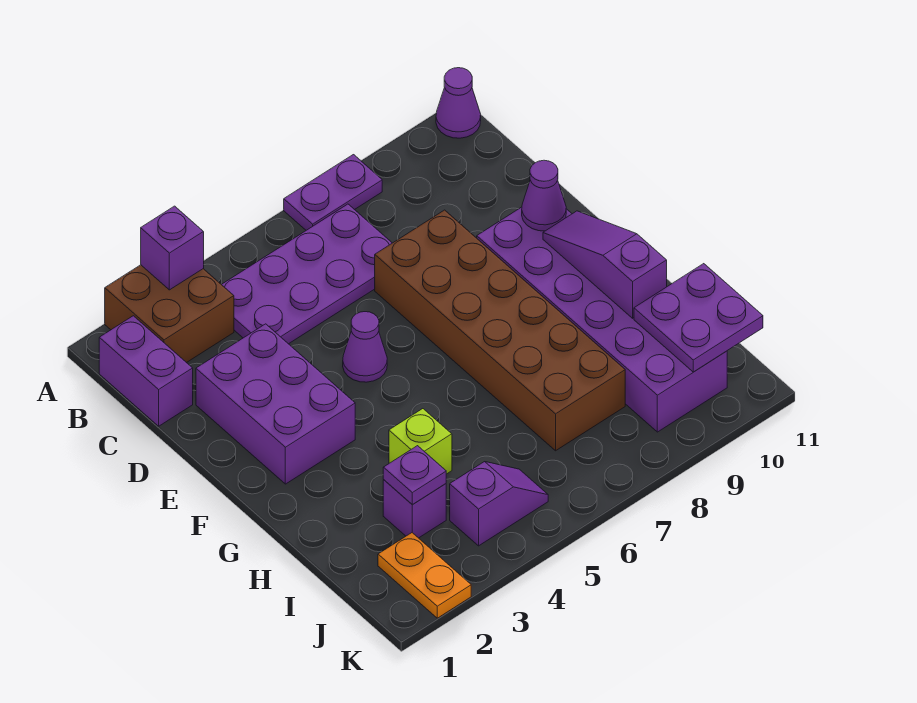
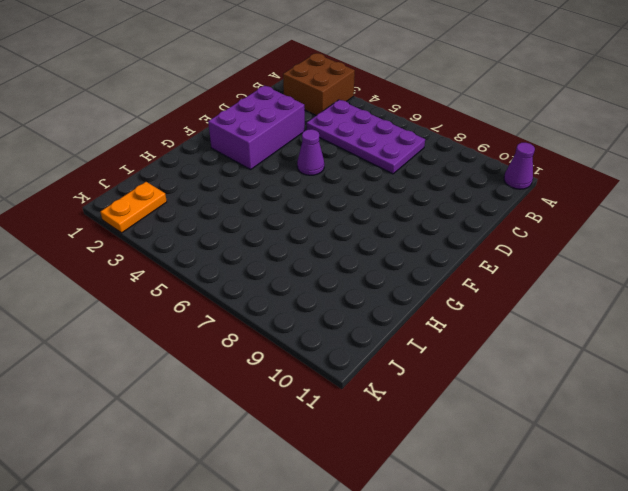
none -> purple plate A7:A8 level 1
none -> purple brick B1:C1 level 1
none -> brown brick D7:I8 level 1

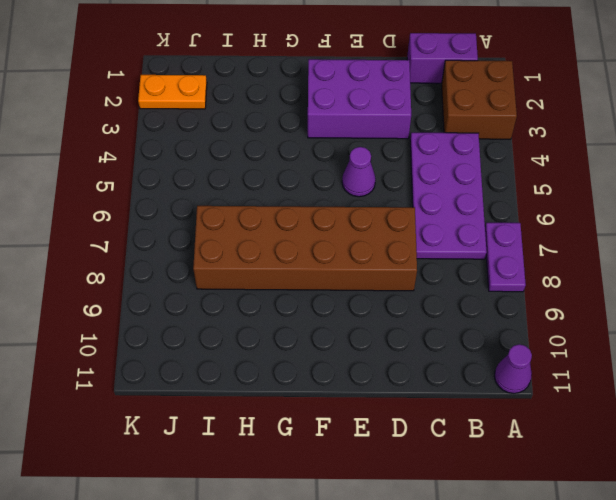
none -> purple brick E9:J10 level 1
none -> lime brick H4 level 1
none -> purple brick I3 level 1

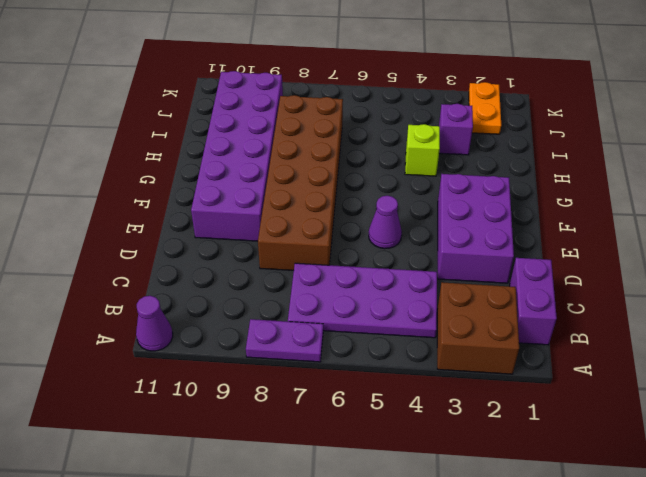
none -> purple slope J4:J5 level 1 top 4
none -> purple brick A3 level 2
none -> purple cone E10 level 2

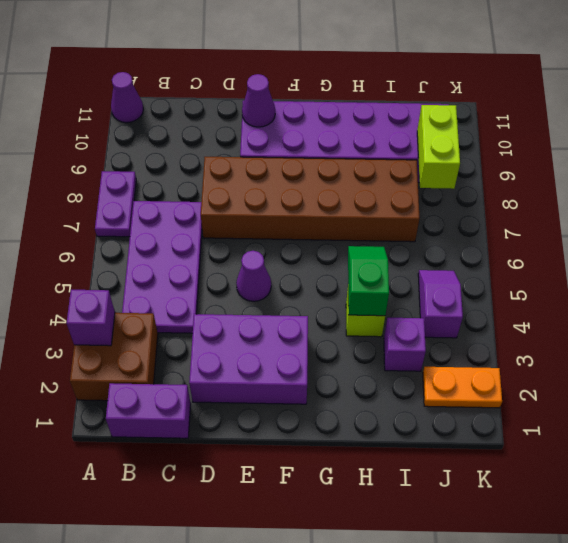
green slope H4:H5 level 2 top 4 -> none
lime brick J8:J9 level 2 -> none
none -> purple slope F10:H10 level 2 top H
none -> purple plate I3 level 2
none -> purple plate I10:J11 level 2

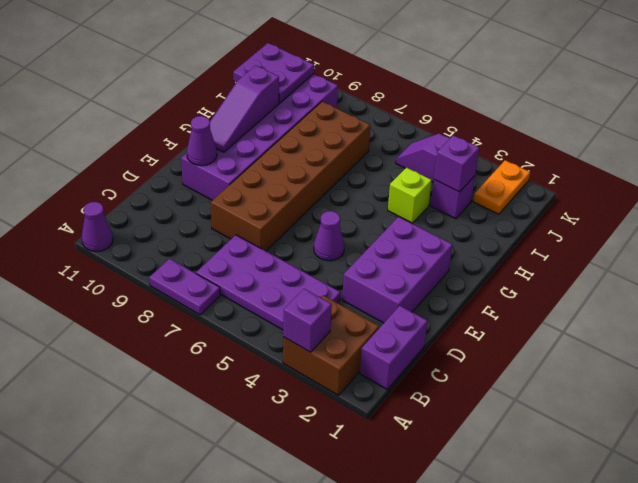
purple brick I3 level 2 -> purple plate I3 level 2

